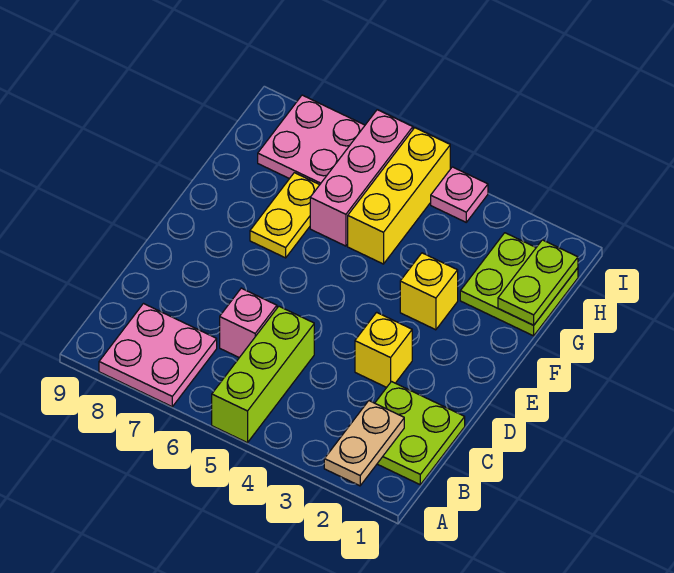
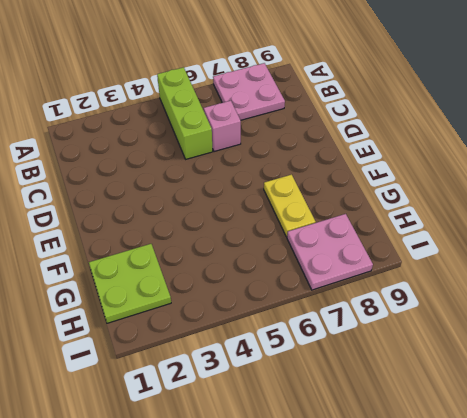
none -> lime plate B1:C2 level 1
none -> yellow brick D3 level 1
none -> yellow brick F3 level 1

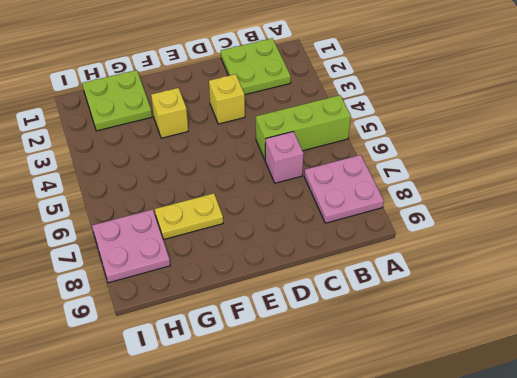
none -> yellow brick G5:I5 level 1
none -> pink brick G6:I6 level 1
none -> pink plate I4 level 1

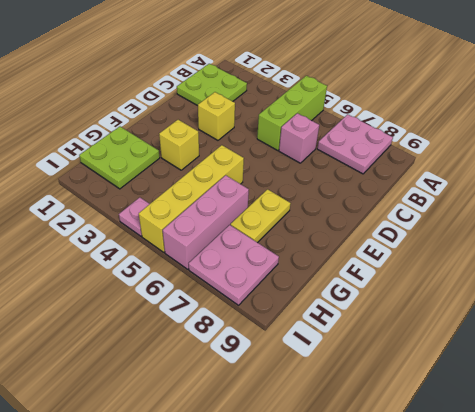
yellow brick F5:I5 level 1 -> yellow brick G5:I5 level 1
none -> tan plate A2:B2 level 2
none -> lime plate G1:H1 level 2

